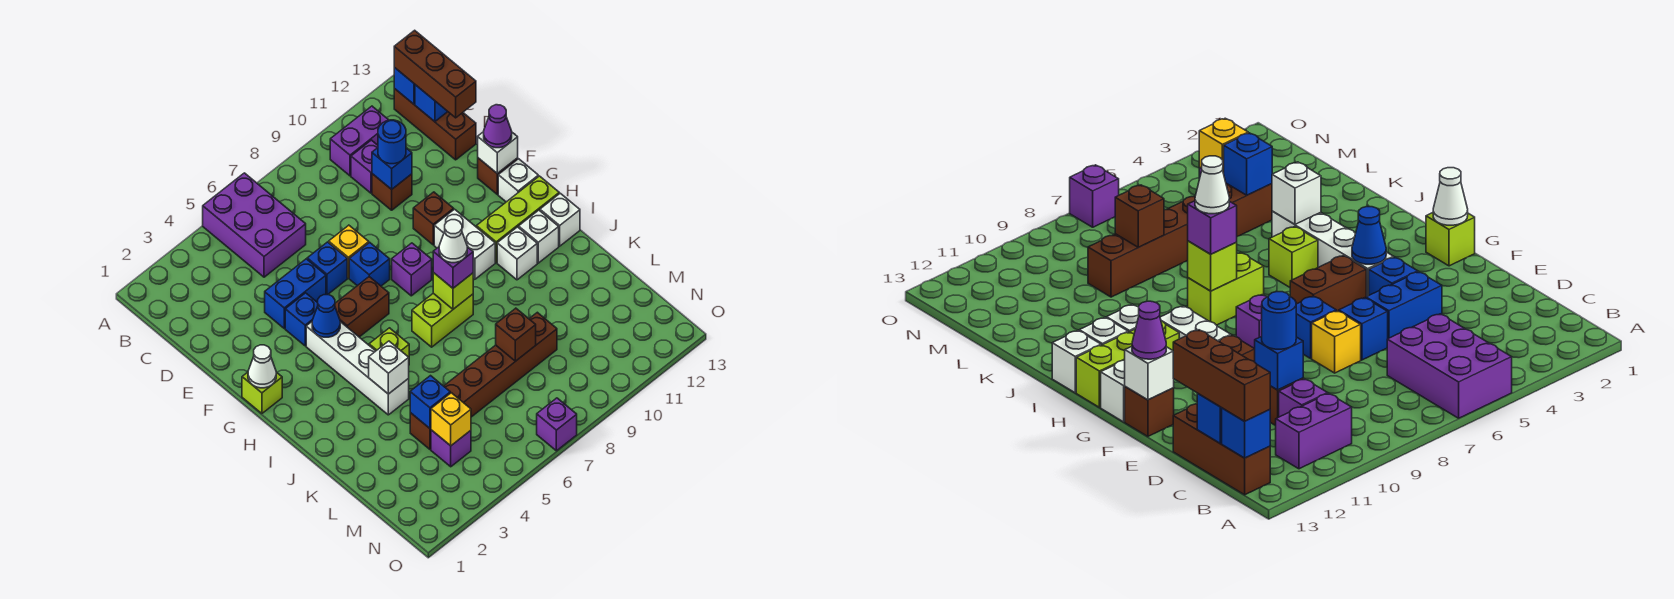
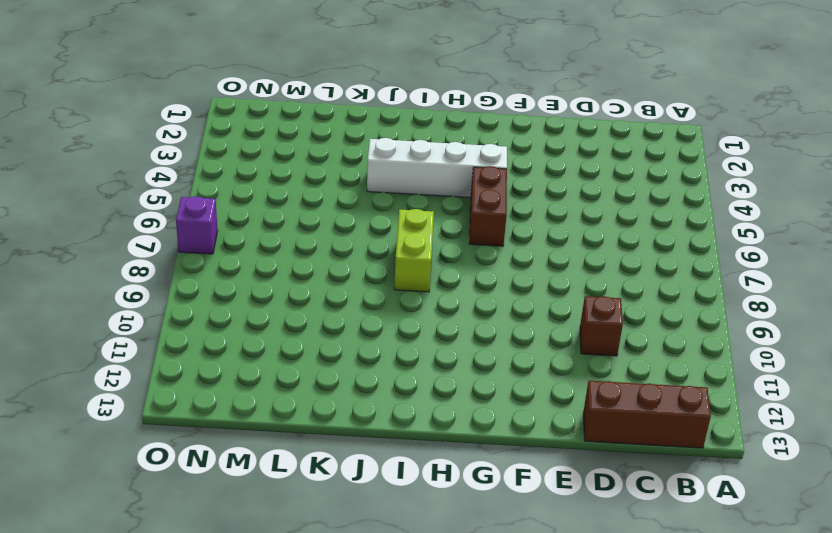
none -> purple brick A5:C6 level 1
none -> purple brick B10:B11 level 1
none -> purple brick C10 level 1
none -> blue brick E4:E5 level 1

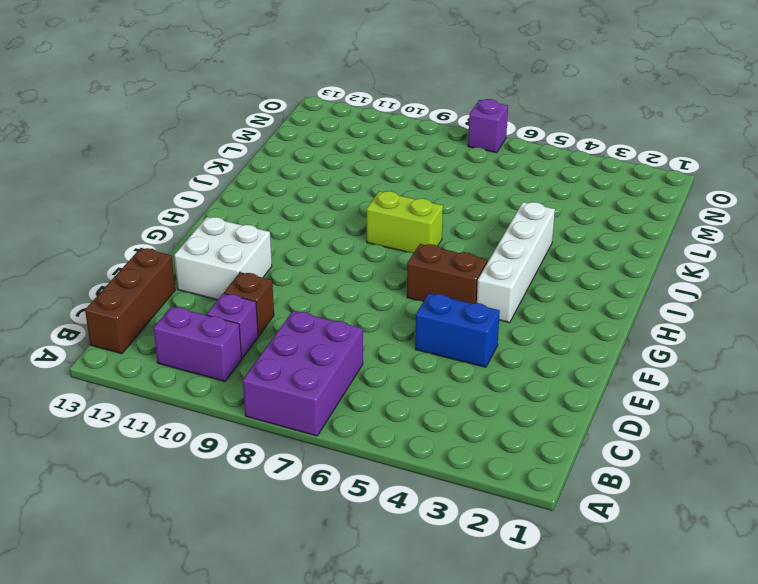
purple brick A7:C8 level 1 -> purple brick A5:C6 level 1
white brick E11:F12 level 1 -> none
none -> blue brick E6 level 1
none -> yellow brick E7 level 1
none -> blue brick F4 level 1
none -> blue brick F7 level 1

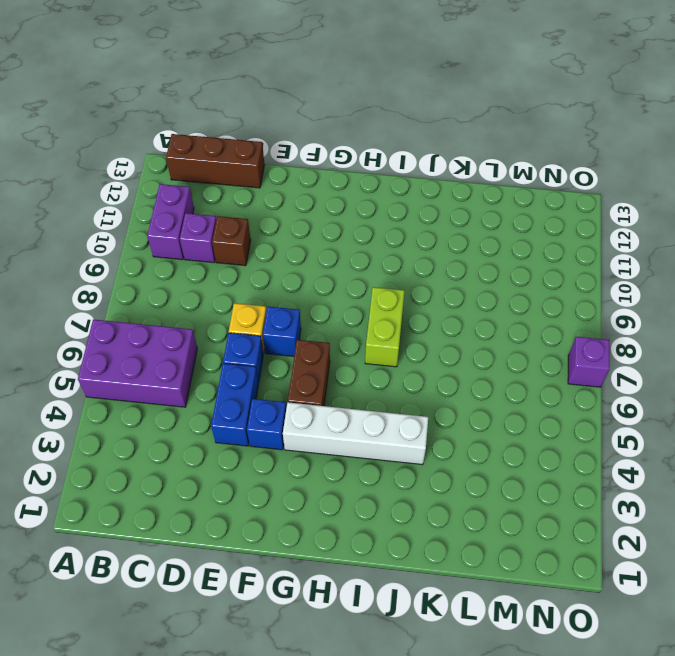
none -> brown brick F10 level 1
none -> brown brick F13 level 1
none -> lime brick G1 level 1
none -> purple brick G8 level 1

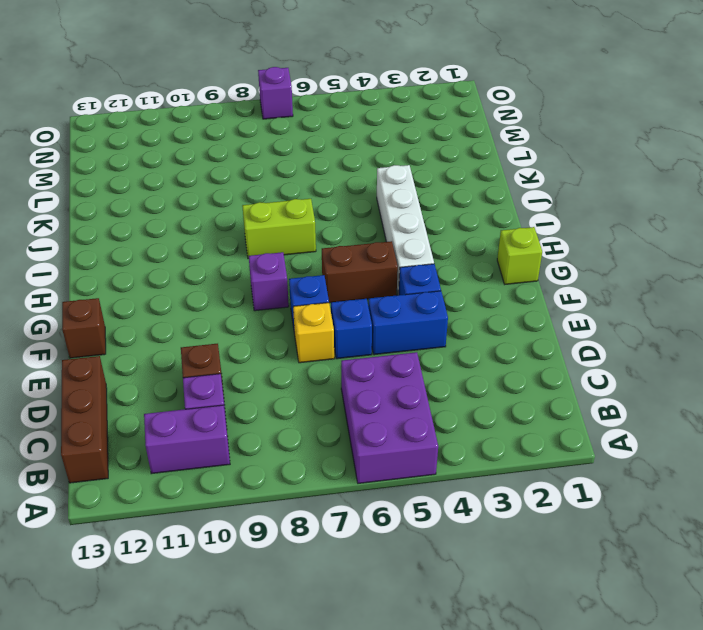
none -> brown brick F10 level 1
none -> white brick G10:H10 level 1
none -> white brick G13 level 1
none -> lime brick H11:H13 level 1

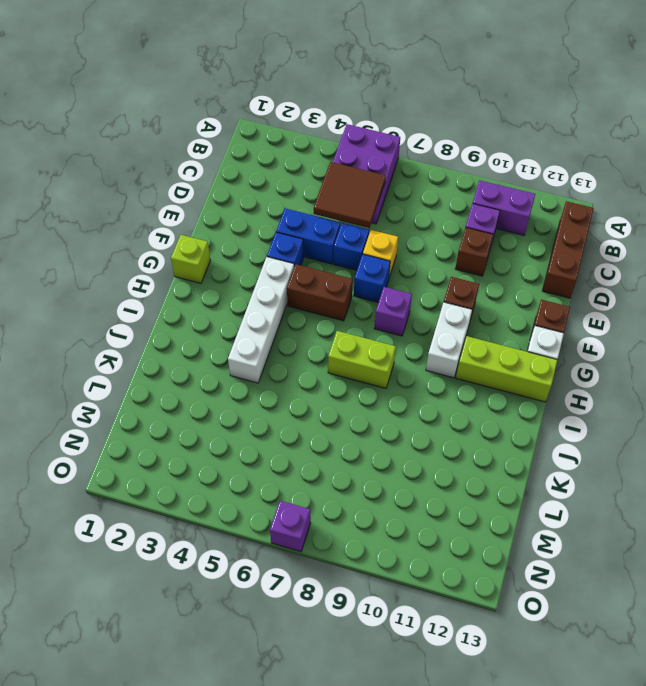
brown tile C5:D6 level 2 -> none
none -> lime brick I5 level 1
none -> white brick I11 level 1
none -> white brick I12 level 1
none -> white brick I13 level 1

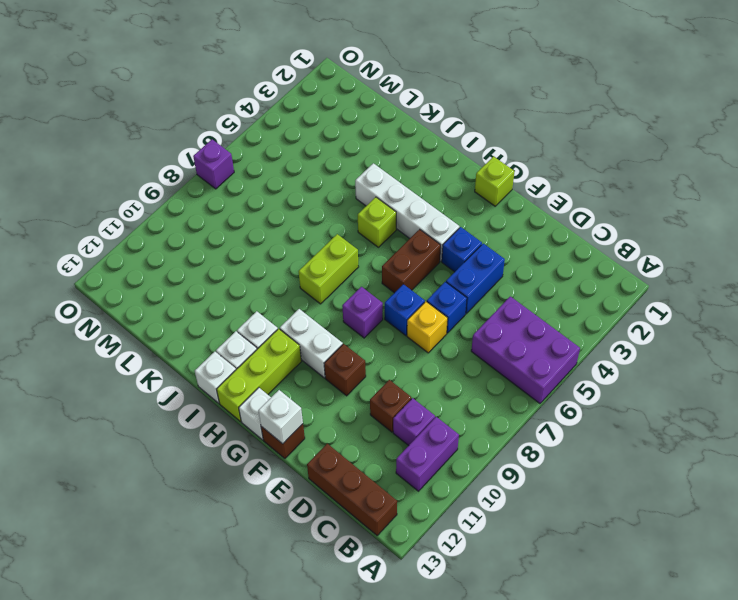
none -> brown brick L4:L9 level 1
none -> purple brick M4 level 1
none -> blue brick B13 level 2
none -> blue brick C13 level 2

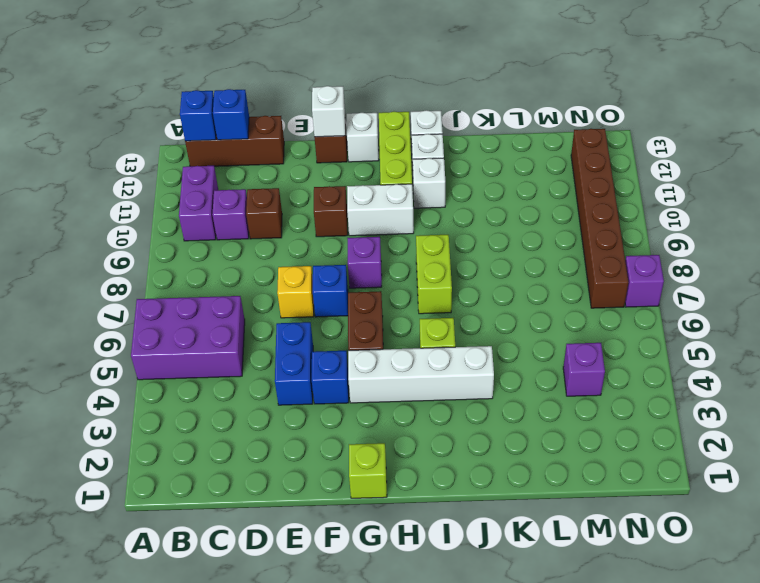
brown brick N7:N12 level 1 -> brown brick L4:L9 level 1
none -> blue brick E6 level 1
none -> blue brick D10 level 2
none -> white cone G1 level 2
none -> blue cone G4 level 2

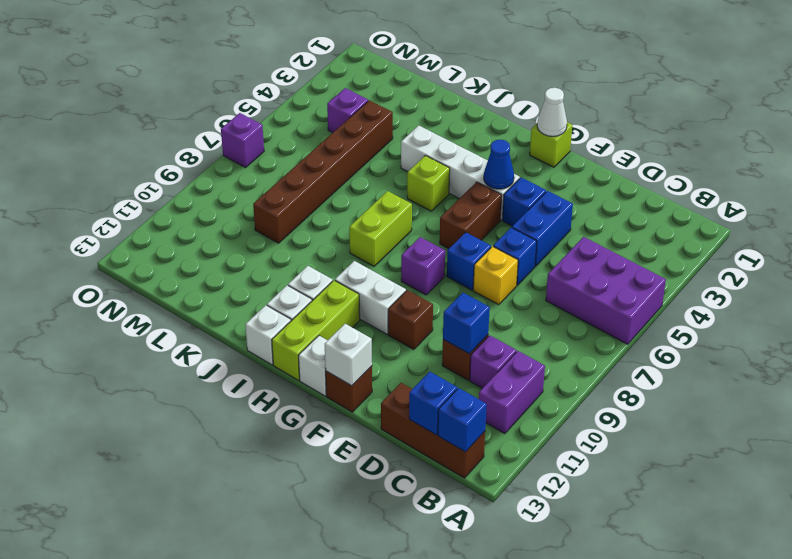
none -> lime brick I8 level 2
none -> white brick J4 level 2
none -> blue brick L4 level 2
none -> brown brick L8 level 2

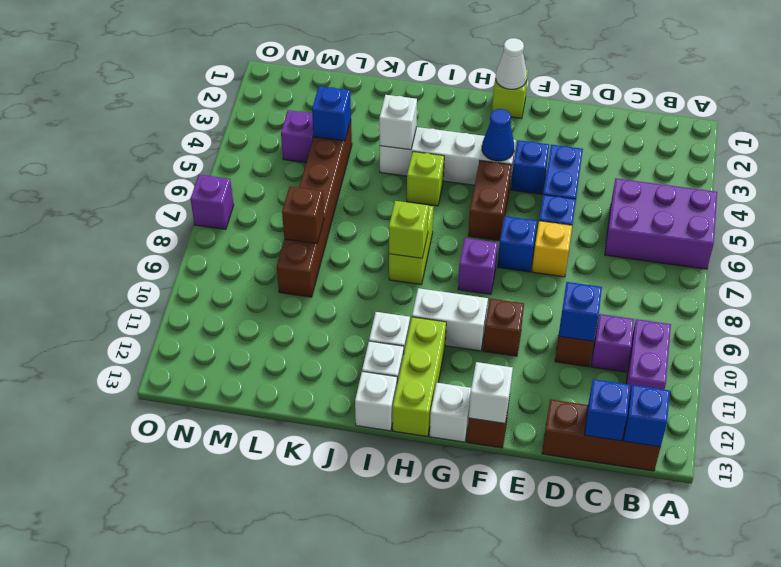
none -> yellow brick M4 level 2
none -> brown brick B13:D13 level 3
none -> blue round brick D10 level 3
none -> purple cone F13 level 3

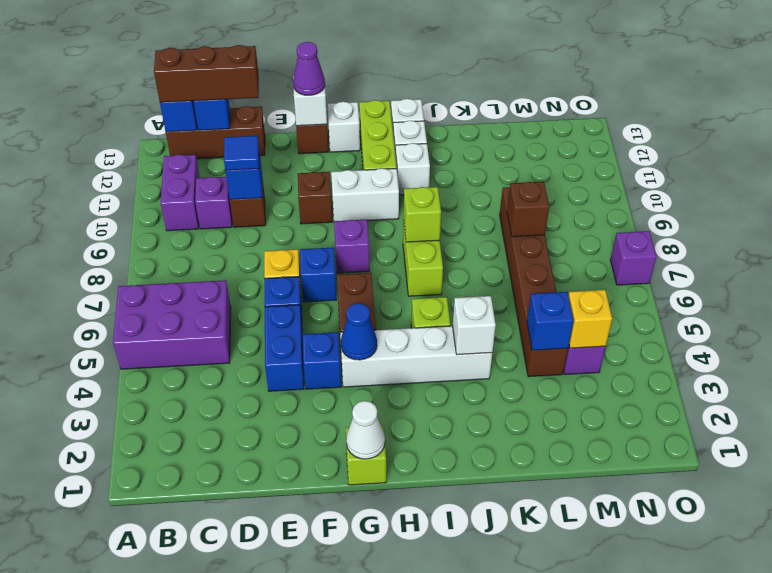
blue tile D10 level 3 -> blue round brick D10 level 3
none -> purple brick I8 level 3
none -> white cone I8 level 4

